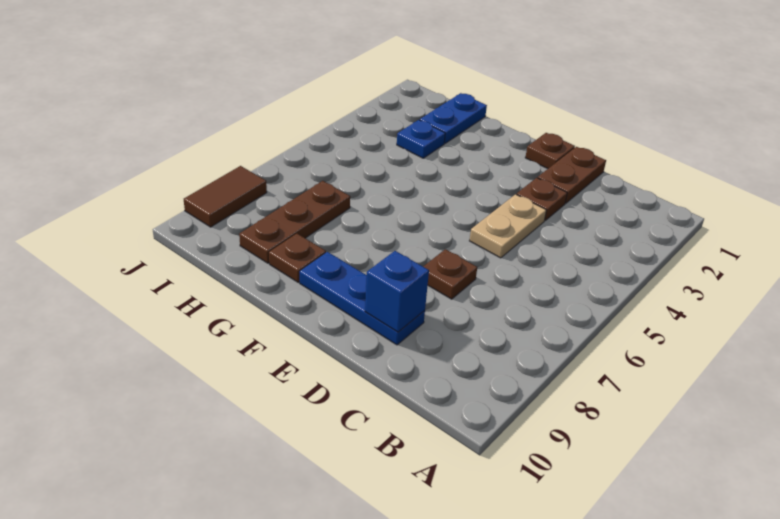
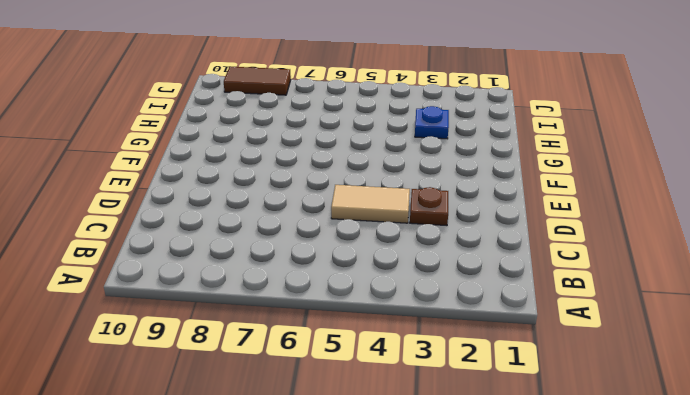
tan tile D4:D5 level 1 -> tan plate D4:D5 level 1
none -> brown plate D1:D2 level 1
none -> brown plate D7 level 1
none -> blue plate D9:F9 level 1

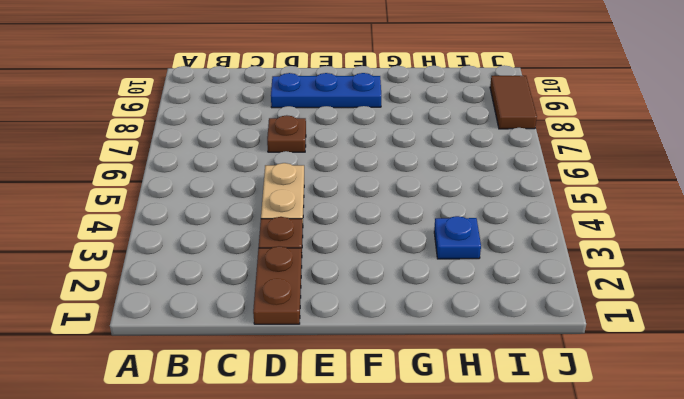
none -> brown plate E1 level 1
none -> brown plate G9 level 1
none -> blue plate H1:H2 level 1

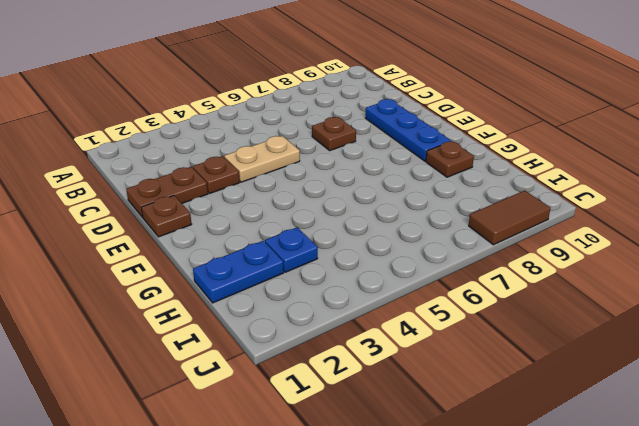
none -> brown plate H7:H9 level 1
none -> blue brick D9 level 2

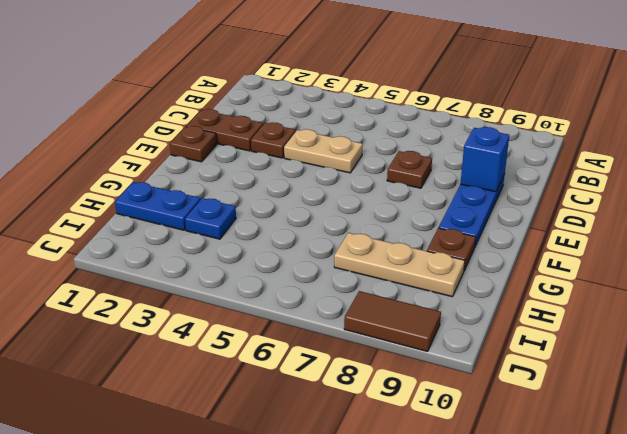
tan plate H7:H9 level 1 -> brown plate H7:H9 level 1

